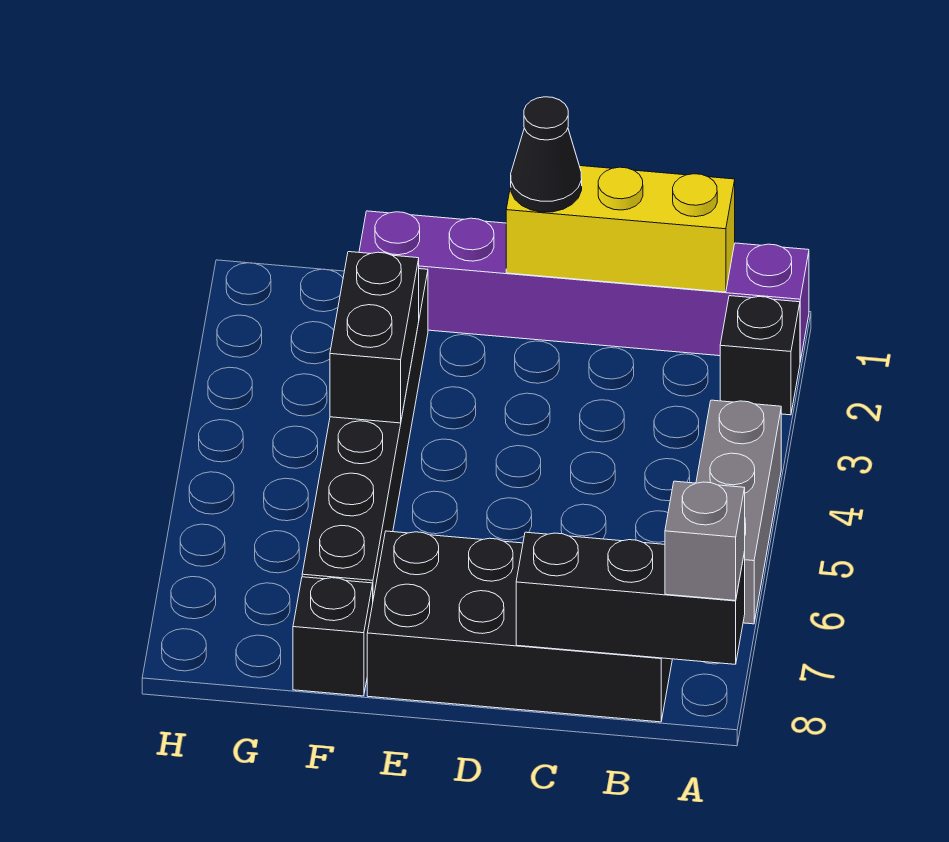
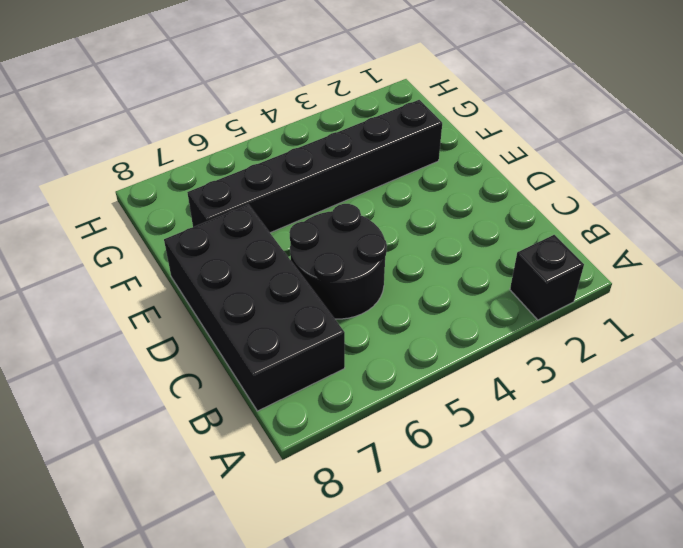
black round brick C5:D6 level 1 -> none
none -> purple brick A1:F1 level 1
none -> grey brick A4:A6 level 1

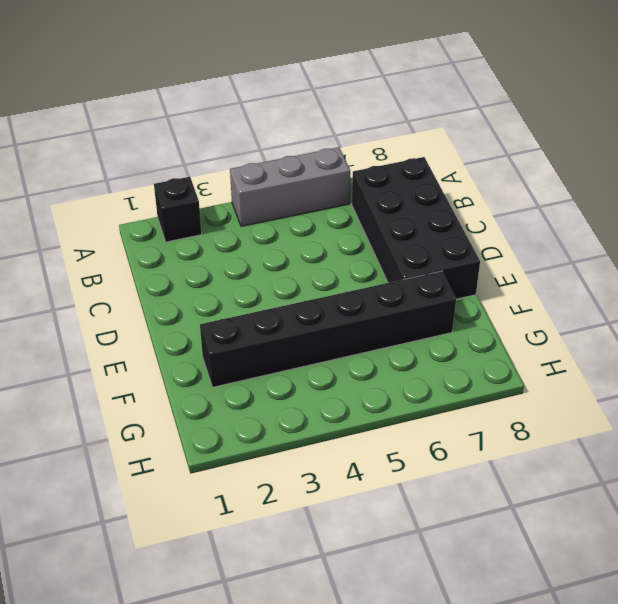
none -> purple brick A1:F1 level 1
none -> black brick F8 level 1

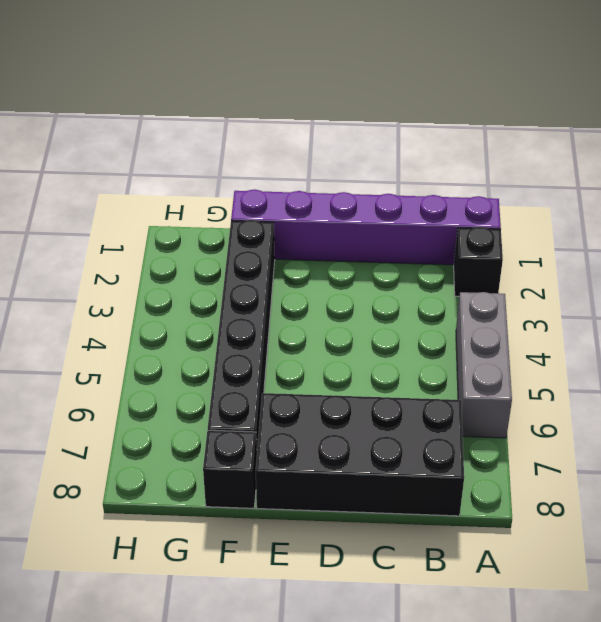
none -> black brick A8:C8 level 2
none -> yellow brick B1:D1 level 2

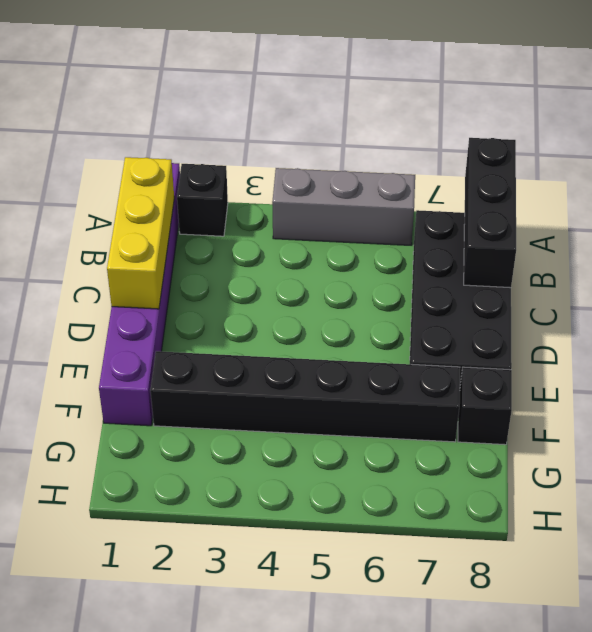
none -> black brick F3:F4 level 2
none -> grey brick A8 level 3

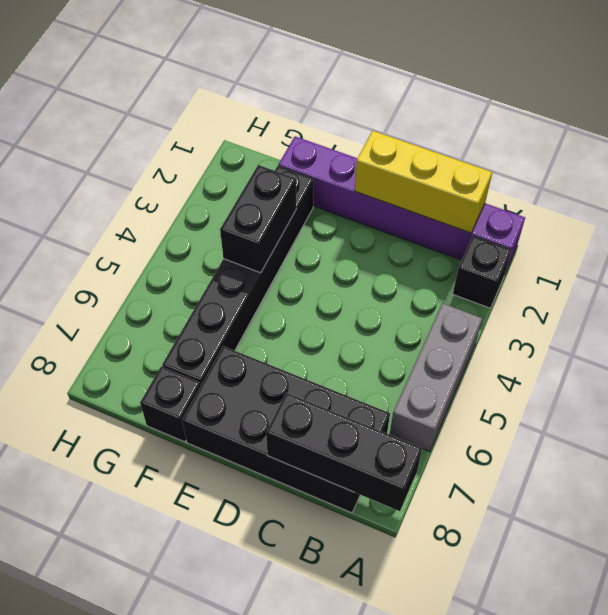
none -> grey brick A8 level 3
none -> black cone D1 level 3

